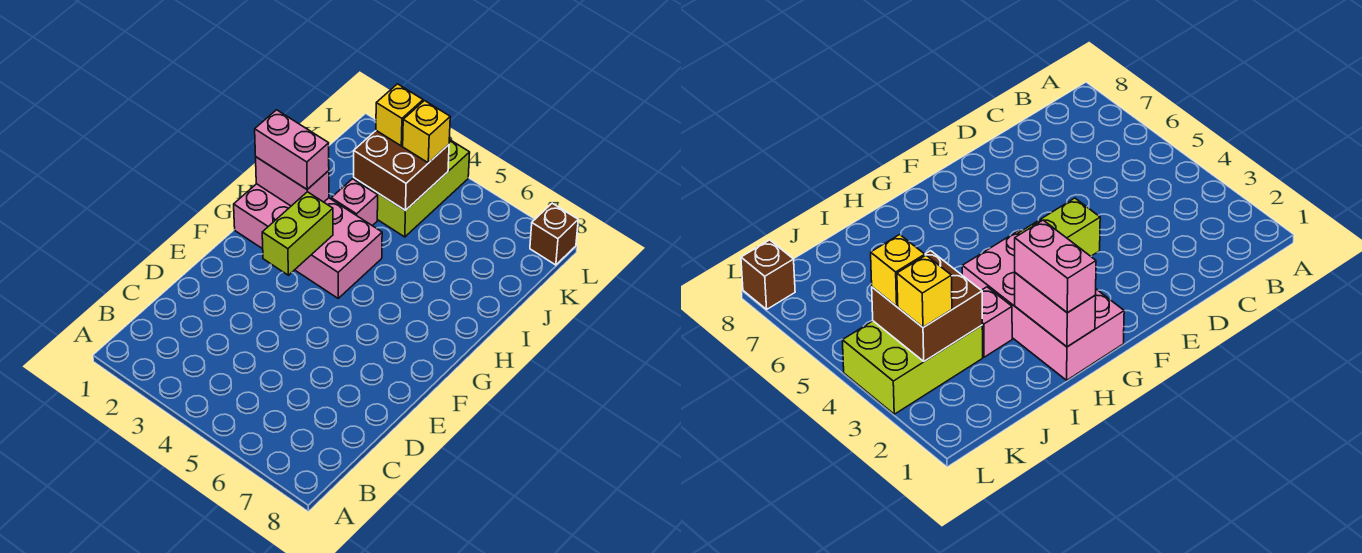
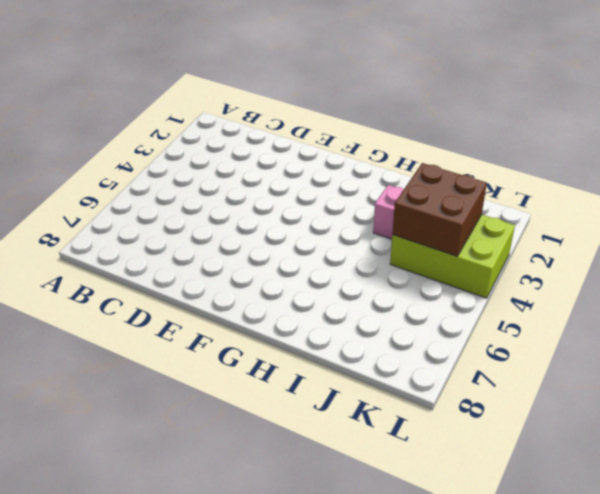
none -> pink brick G1:H4 level 1
none -> brown brick L8 level 1

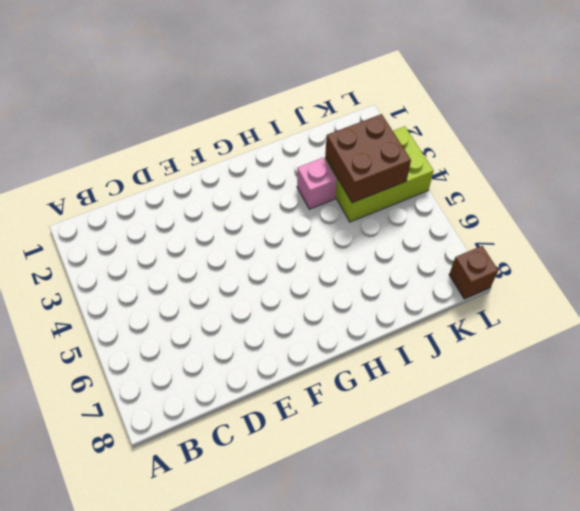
none -> pink brick G1:H4 level 1
none -> lime brick F3:G3 level 2

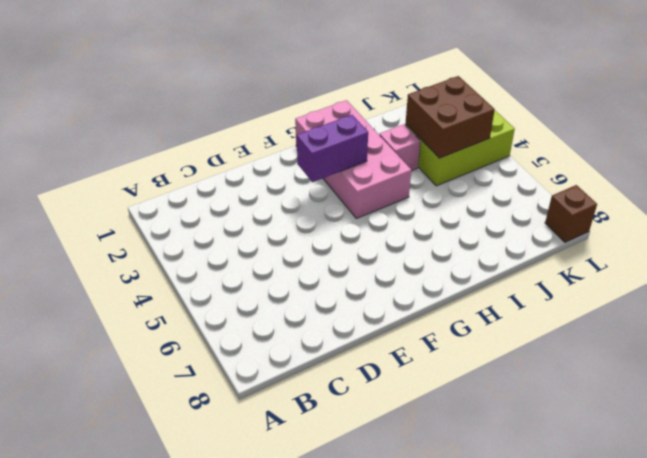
purple brick F3:G3 level 2 -> lime brick F3:G3 level 2
none -> pink brick H1:H2 level 2
none -> pink brick H1:H2 level 3

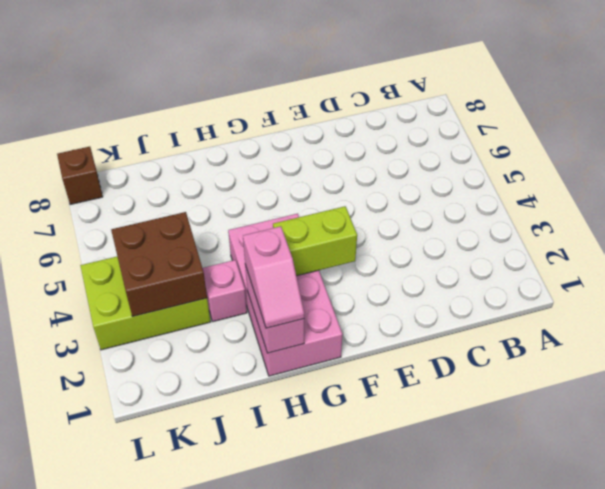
pink slope H1:H2 level 3 top 2 -> pink brick H1:H2 level 3
none -> yellow brick K3 level 3
none -> yellow brick K4 level 3

